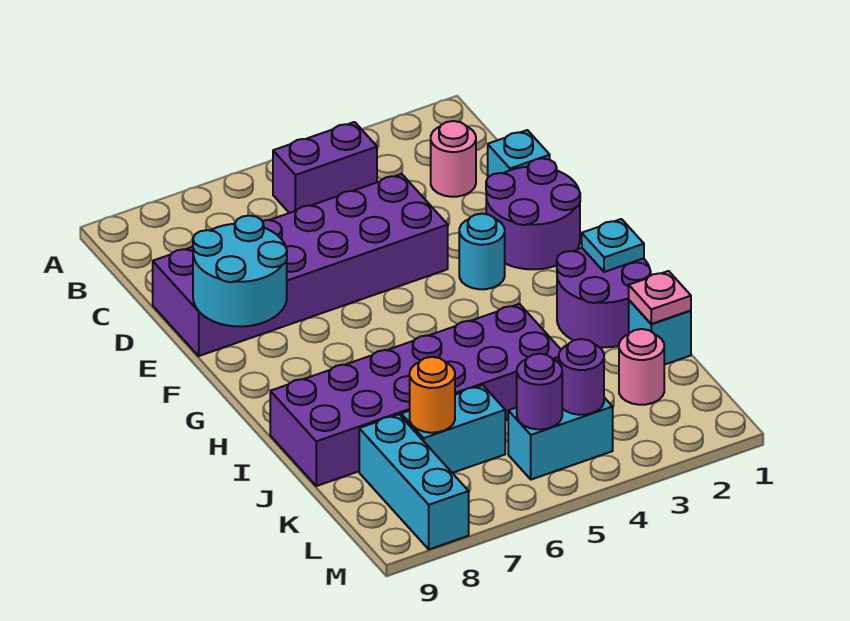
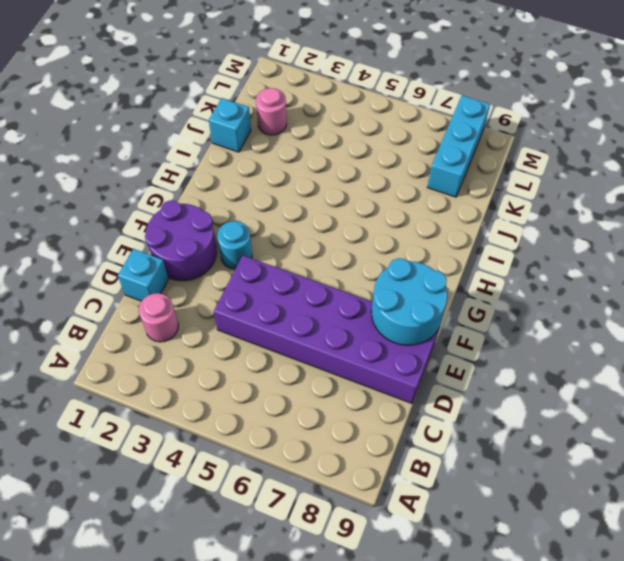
none -> purple brick B4:B5 level 1
none -> purple round brick H1:I2 level 1
none -> purple brick I4:J9 level 1

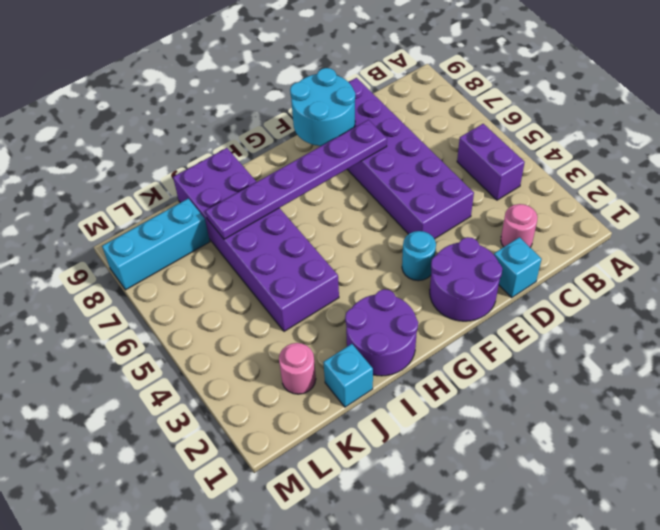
purple plate E7:J7 level 2 -> none
none -> cyan brick K6:K7 level 1
none -> cyan brick L4:L5 level 1
none -> cyan plate H1 level 2

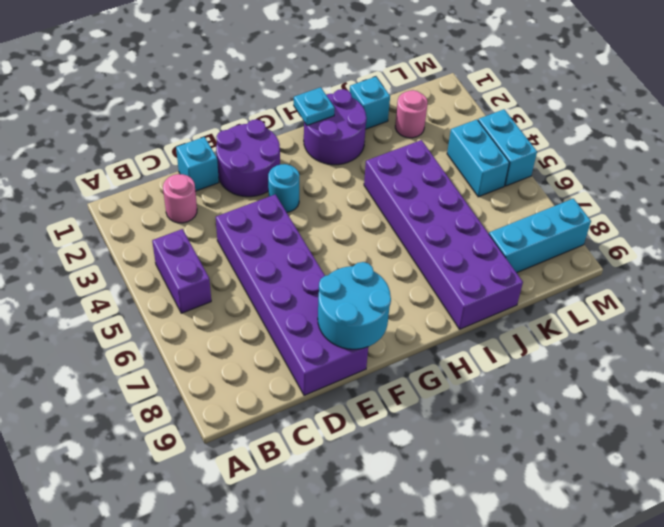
cyan brick M4:M5 level 1 -> cyan brick K6:K7 level 1
none -> pink plate J1 level 2
none -> orange round brick K7 level 2
none -> purple round brick L4 level 2

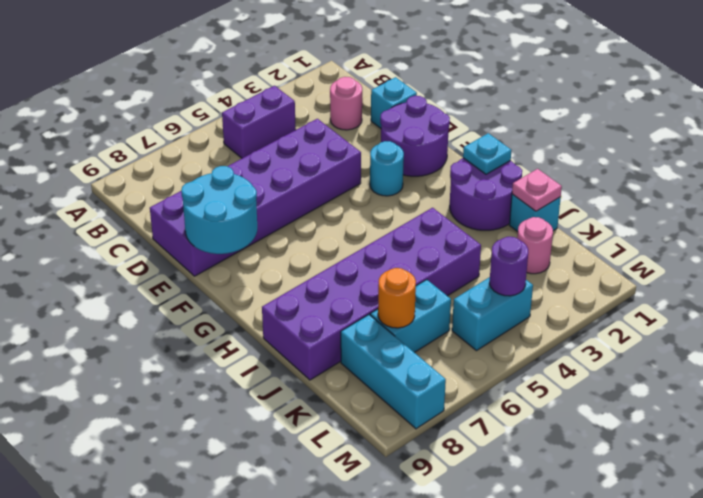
none -> purple round brick L5 level 2

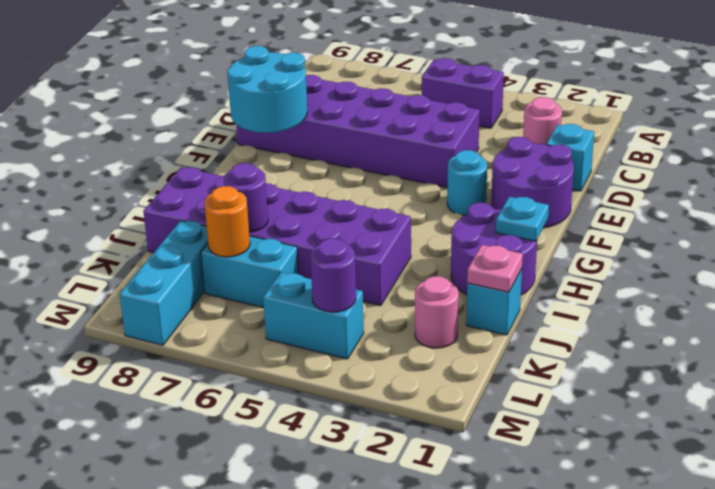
purple round brick J7 level 2 -> purple round brick L5 level 2

